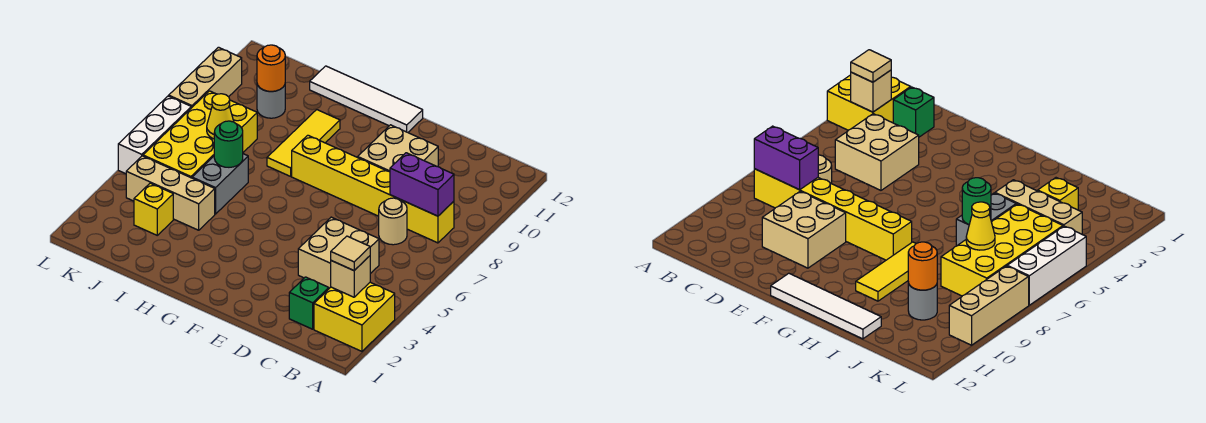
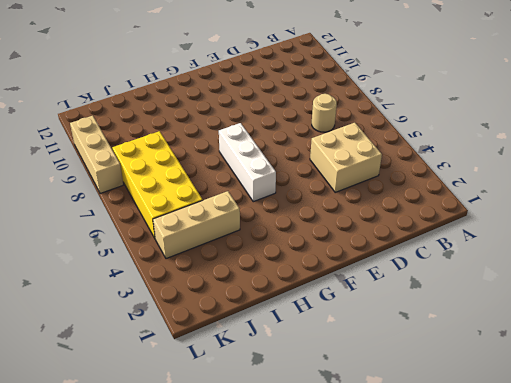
white brick G5:G7 level 1 -> white brick L5:L7 level 1
none -> yellow brick A2:B3 level 1
none -> yellow brick B8:G8 level 1
none -> green brick C2 level 1

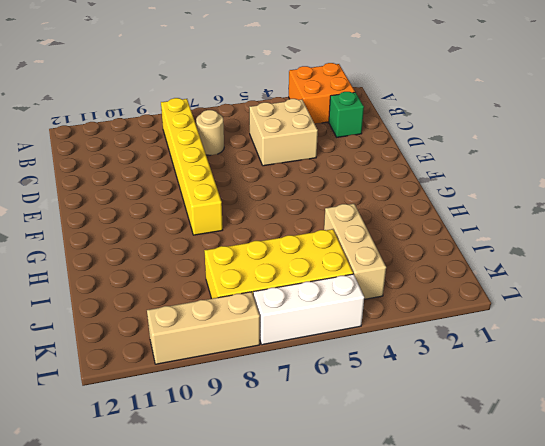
orange brick A2:B3 level 1 -> yellow brick A2:B3 level 1
none -> tan brick D9:E10 level 1
none -> white tile F12:I12 level 1
none -> yellow tile H8:H10 level 1

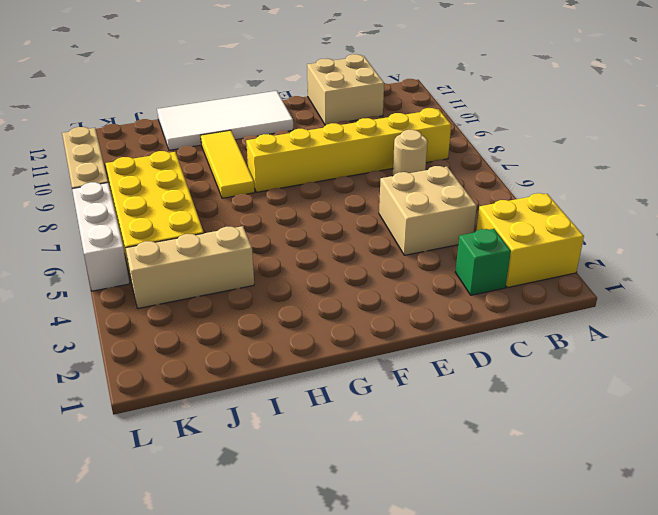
tan brick C11:D12 level 1 -> tan brick D9:E10 level 1
white tile F11:I12 level 1 -> white tile F12:I12 level 1
none -> grey brick I5:I6 level 1
none -> yellow brick J3 level 1
none -> grey round brick J10 level 1

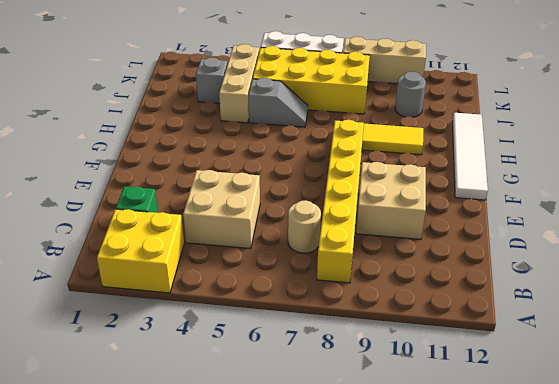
grey slope I5:I6 level 1 top 5 -> grey brick I5:I6 level 1
grey brick J3 level 1 -> yellow brick J3 level 1
none -> tan brick B3 level 2
none -> purple brick B8:C8 level 2
none -> green round brick I6 level 2

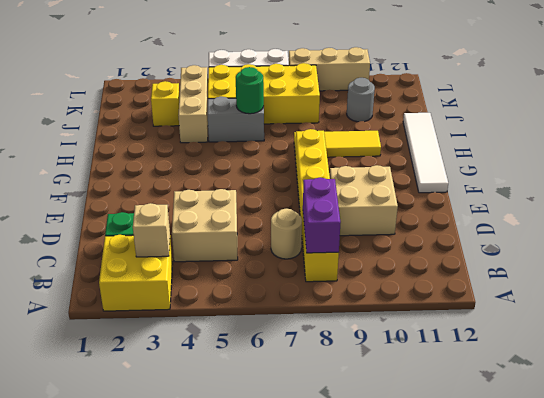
none -> yellow cone J7 level 2
none -> orange round brick J10 level 2
none -> tan tile B3 level 3

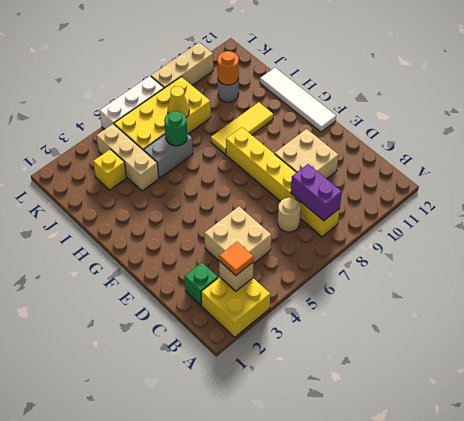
orange tile B3 level 3 -> tan tile B3 level 3

